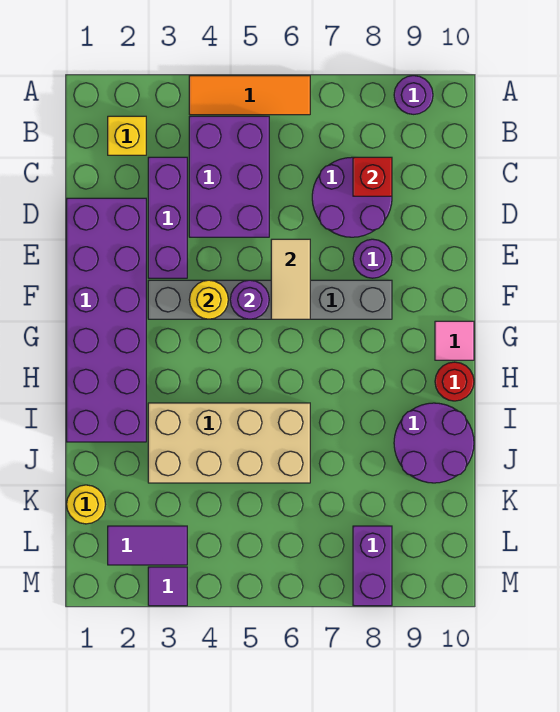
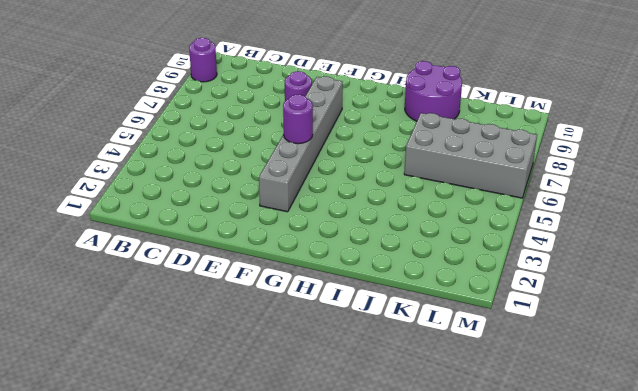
grey brick J6:M7 level 1 -> tan brick I3:J6 level 1
none -> orange tile A4:A6 level 1
none -> yellow brick B2 level 1
none -> purple brick B4:D5 level 1

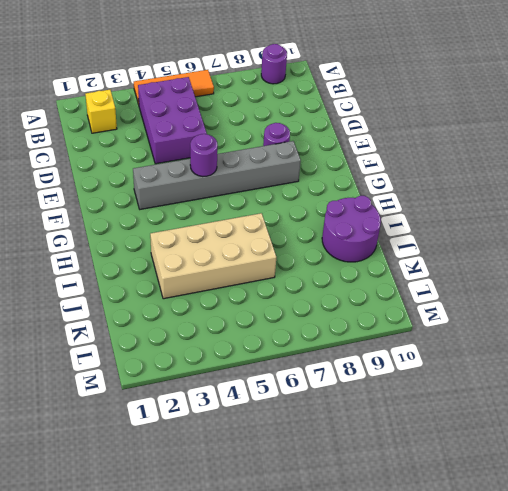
none -> purple brick C3:E3 level 1
none -> purple round brick C7:D8 level 1
none -> purple brick D1:I2 level 1

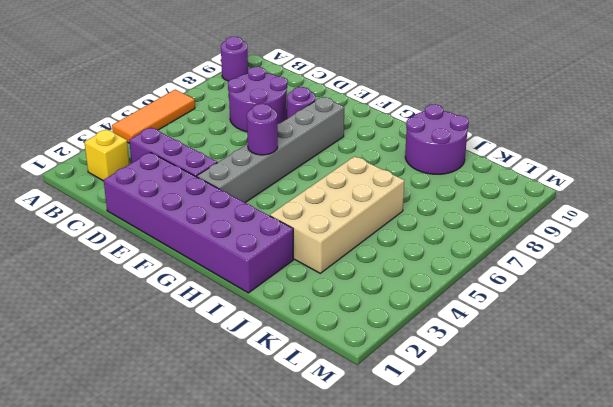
none -> purple brick B4:D5 level 1
none -> pink tile G10 level 1
none -> red round brick H10 level 1

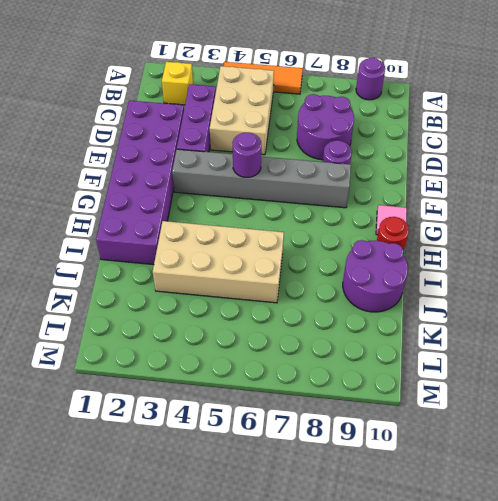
tan brick B4:D5 level 1 -> purple brick B4:D5 level 1
none -> yellow round brick K1 level 1
none -> purple tile L2:L3 level 1
none -> purple brick L8:M8 level 1

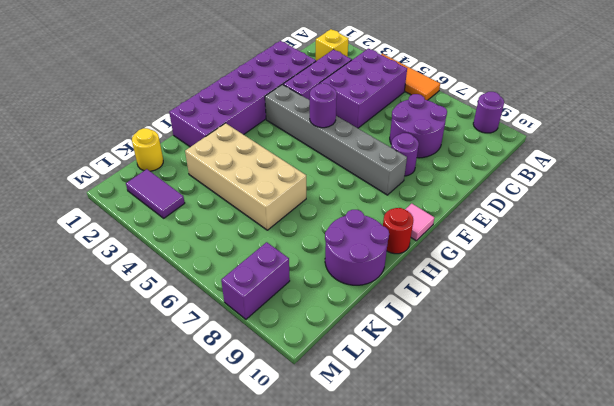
none -> purple tile M3 level 1
none -> red brick C8 level 2
none -> tan tile E6:F6 level 2

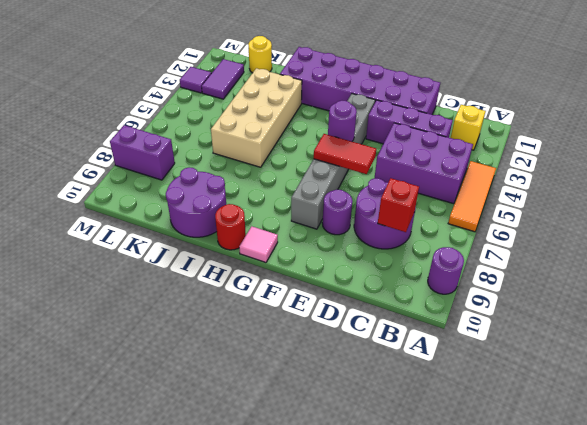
red tile E6:F6 level 2 -> tan tile E6:F6 level 2
none -> yellow round brick F4 level 2

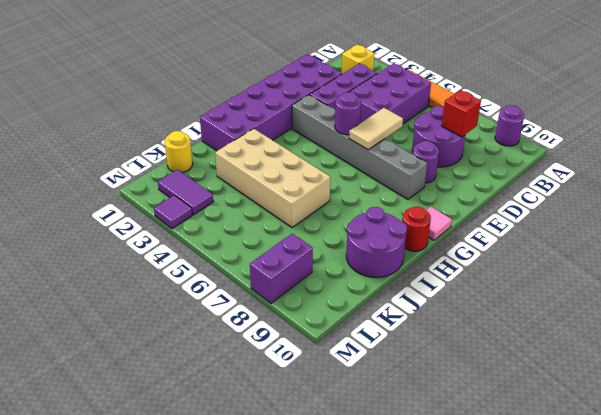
none -> yellow round brick F4 level 2

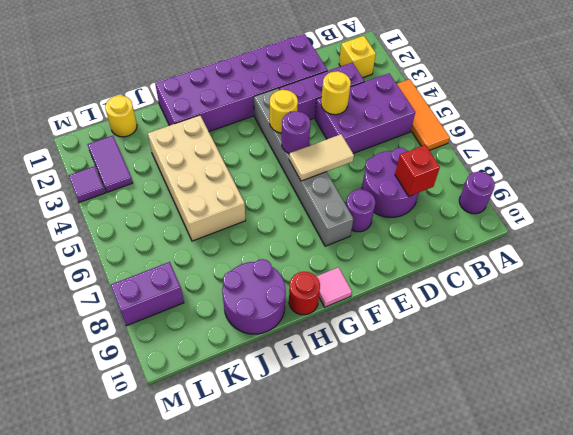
yellow round brick D4 level 2 -> none

